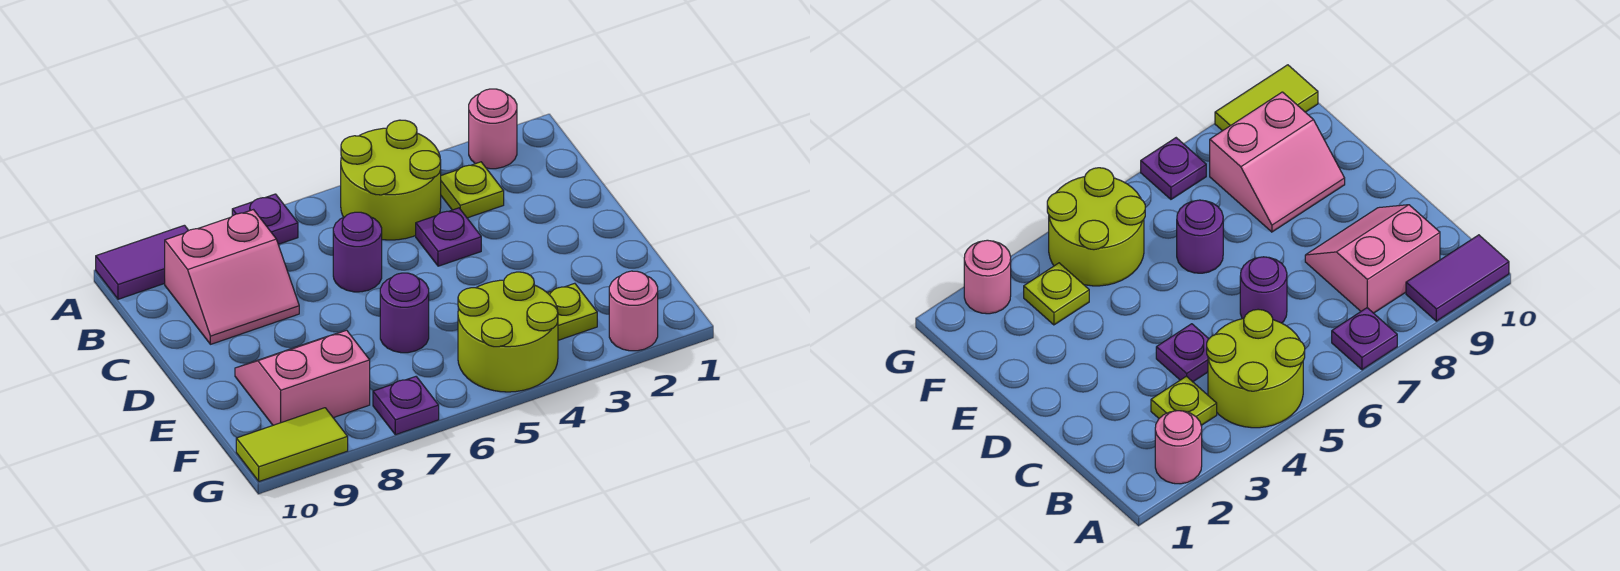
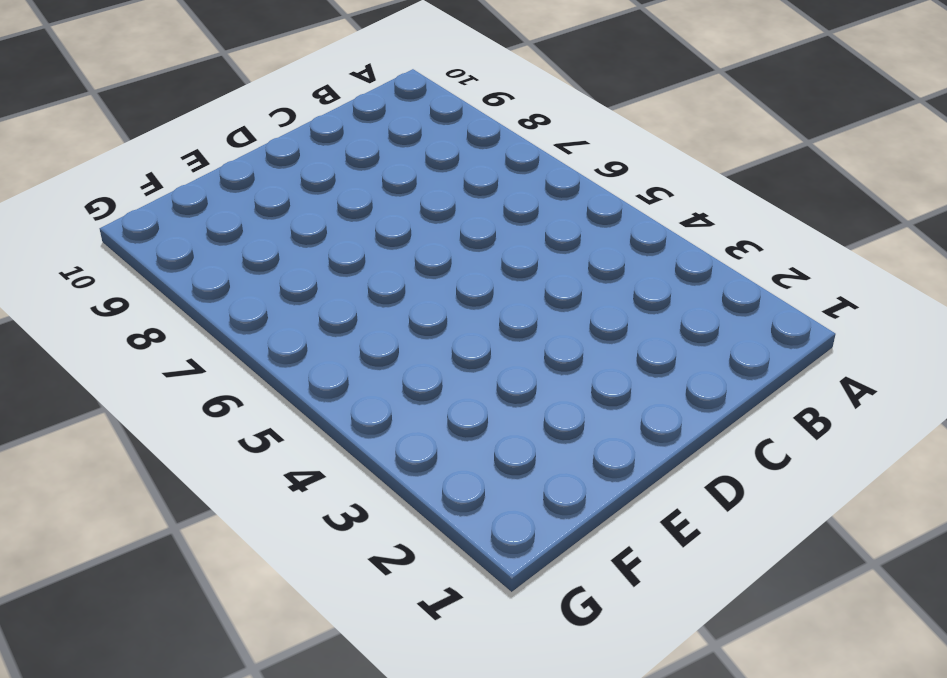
none -> pink round brick A2 level 1
none -> lime round brick A4:B5 level 1
none -> purple plate A7 level 1

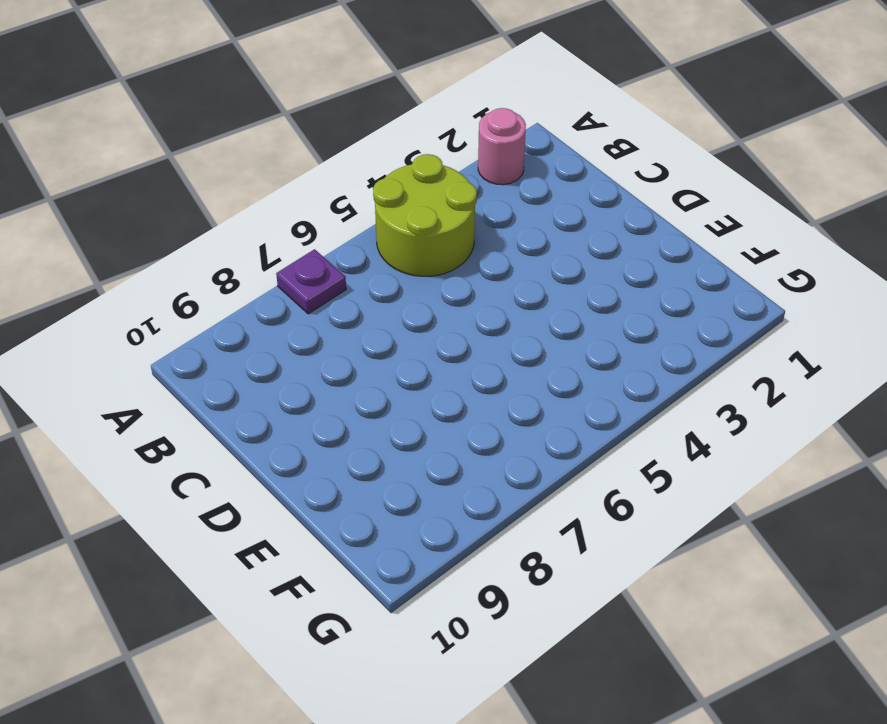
none -> purple tile A9:A10 level 1
none -> lime plate B3 level 1
none -> pink slope B8:C9 level 1 top B

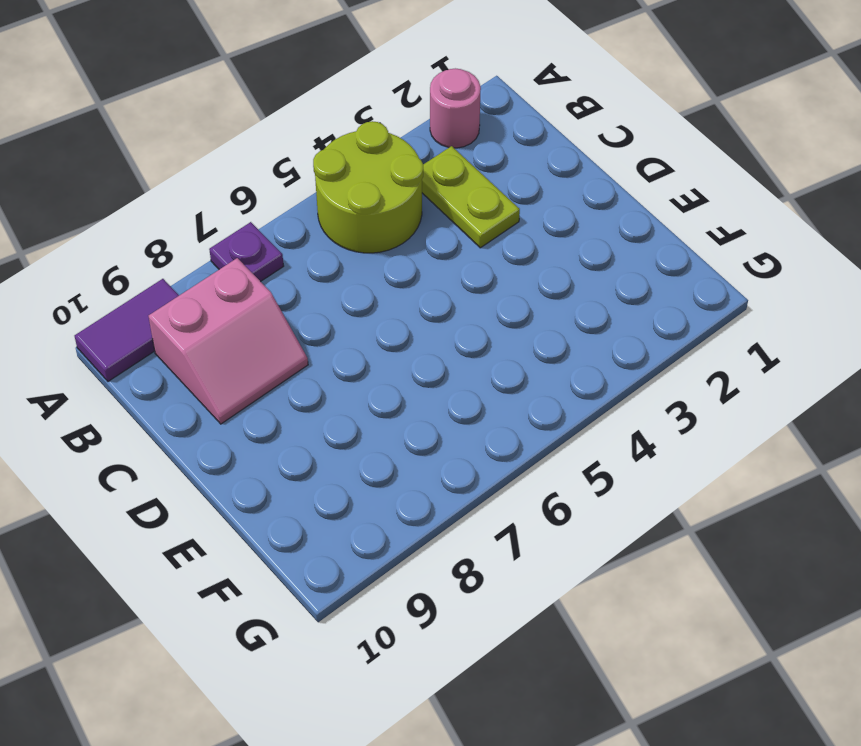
lime plate B3:C3 level 1 -> lime plate B3 level 1
none -> purple plate C4 level 1
none -> purple round brick C6 level 1
none -> purple round brick E6 level 1

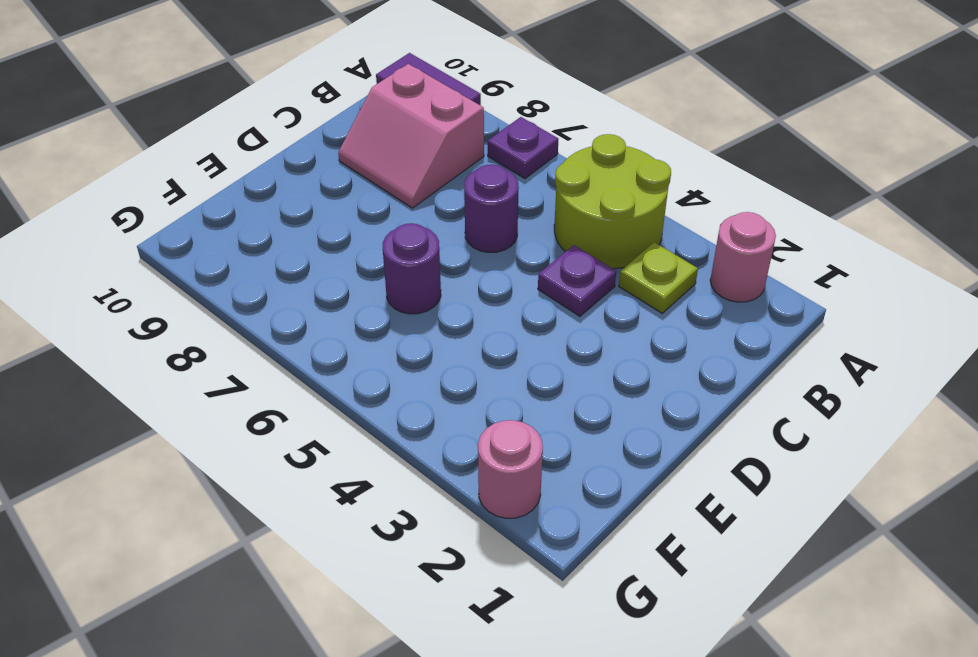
none -> pink slope E8:F9 level 1 top F
none -> lime plate F3 level 1
none -> lime round brick F4:G5 level 1

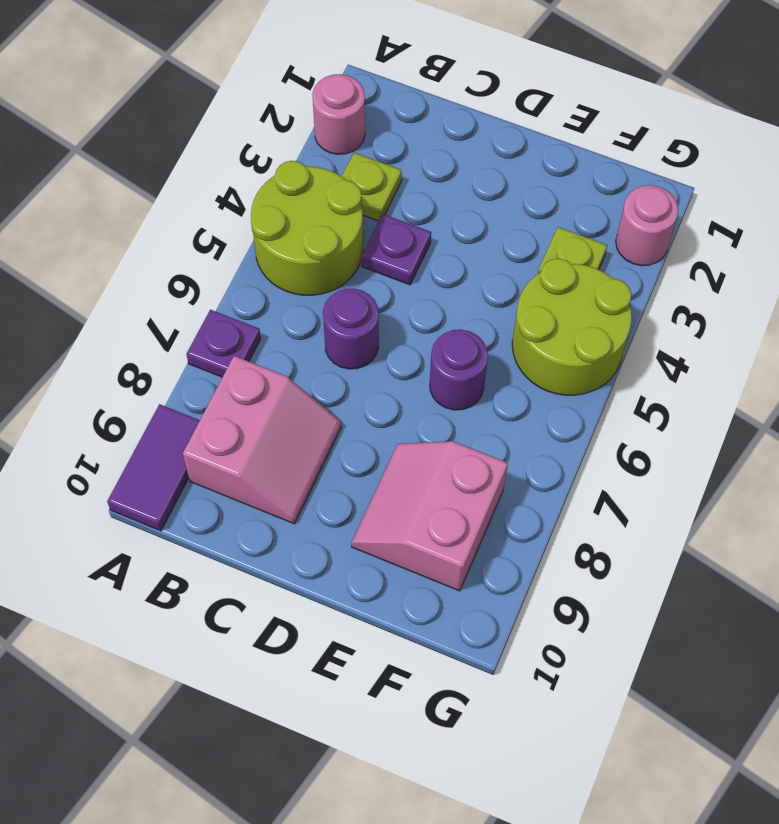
none -> purple plate G7 level 1
none -> lime tile G9:G10 level 1

